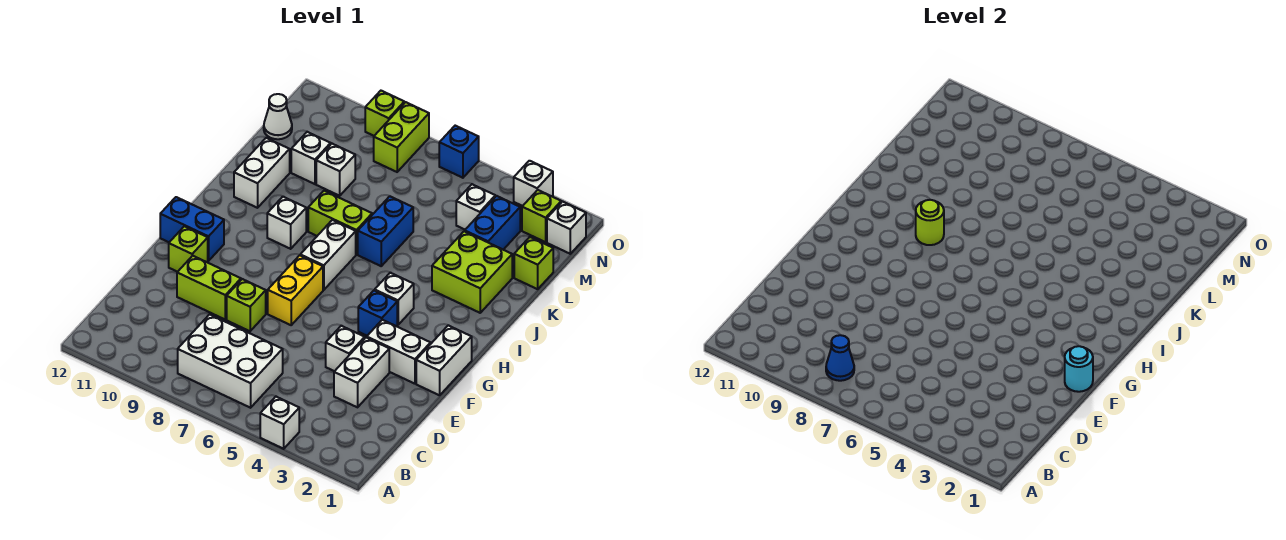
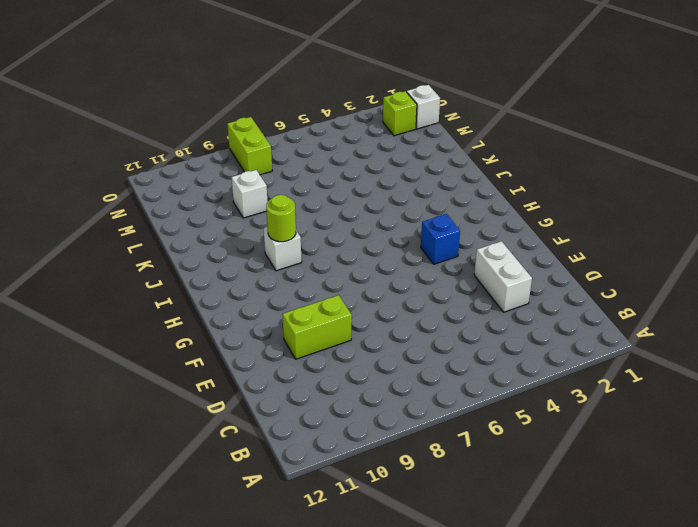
none -> white brick A4 level 1
none -> white brick B6:C8 level 1
none -> white brick E4 level 1
none -> lime brick E8 level 1

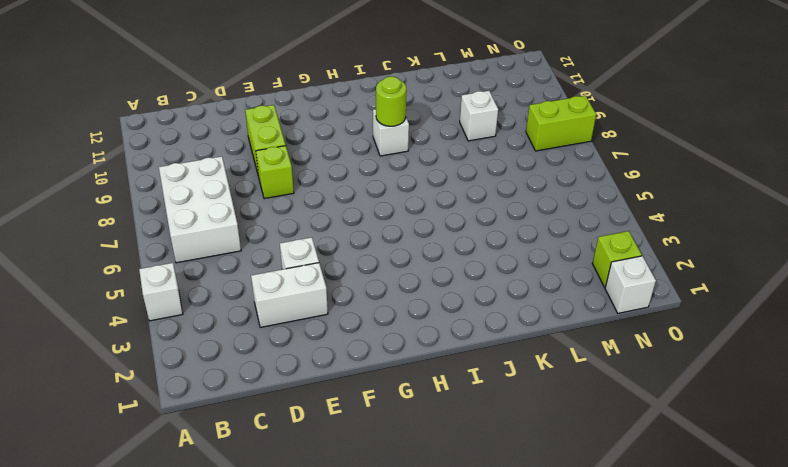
none -> white brick F1:G1 level 1
none -> white brick F2:F3 level 1
none -> yellow brick F7:G7 level 1
none -> lime brick F11 level 1

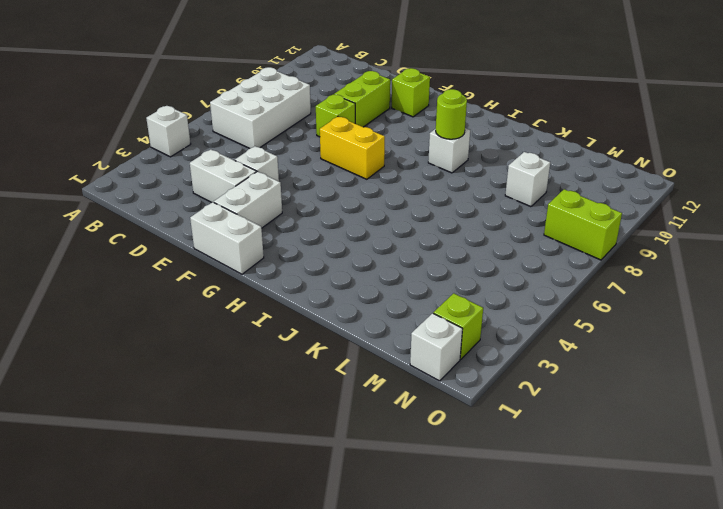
none -> blue brick G4 level 1
none -> blue brick G11:G12 level 1
none -> white brick H4 level 1
none -> white brick H7:I7 level 1

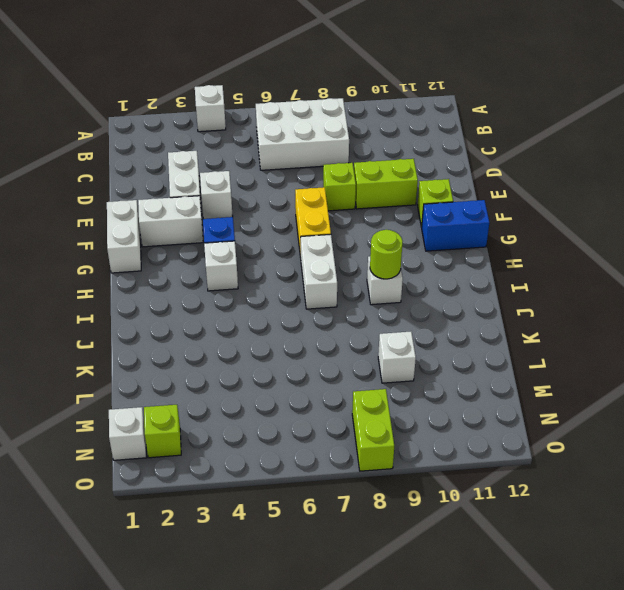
none -> lime brick J2:K3 level 1
none -> blue brick J6:K6 level 1
none -> lime brick J7:J8 level 1
none -> white brick J11:K11 level 1

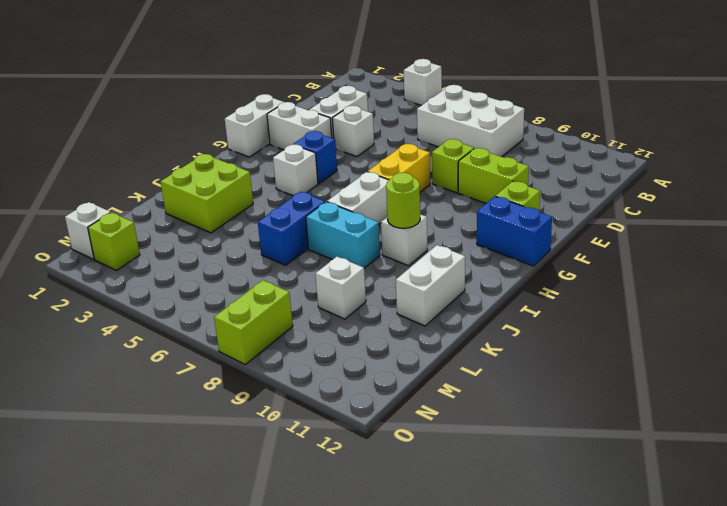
cyan brick J7:J8 level 1 -> lime brick J7:J8 level 1
none -> lime brick L1 level 1
none -> blue brick L3:M3 level 1
none -> white brick L10 level 1
none -> white brick M4 level 1

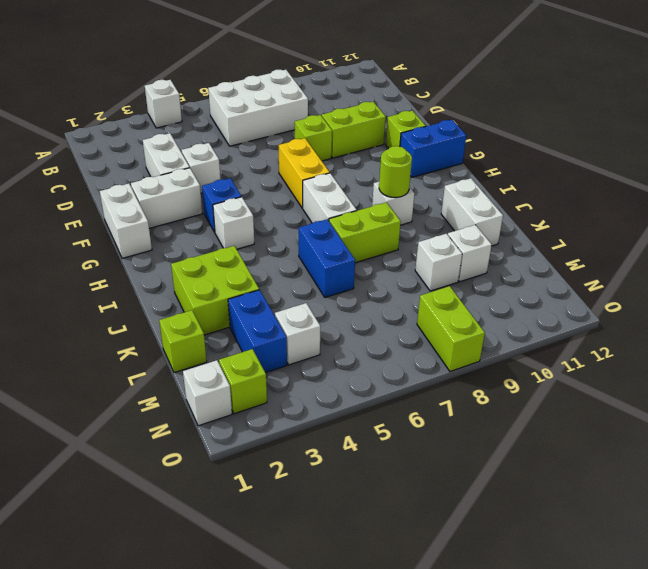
none -> white cone M12 level 1
none -> white brick O3 level 1
none -> blue brick O6 level 1
none -> lime brick O9 level 1

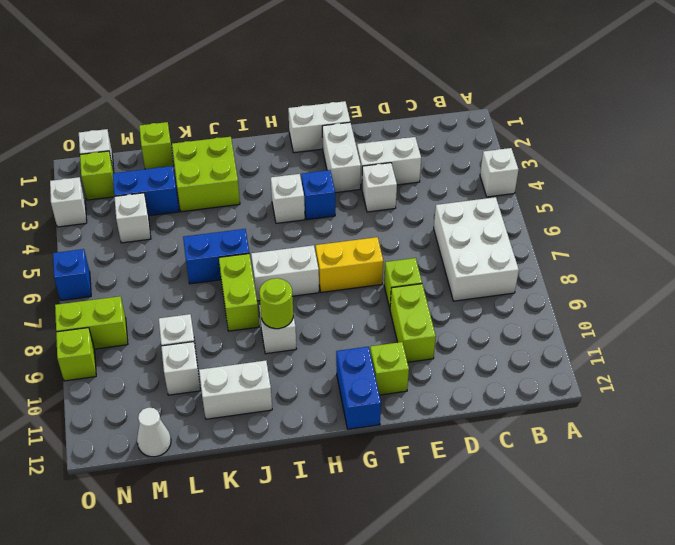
none -> blue cone B8 level 2
none -> cyan round brick F1 level 2

